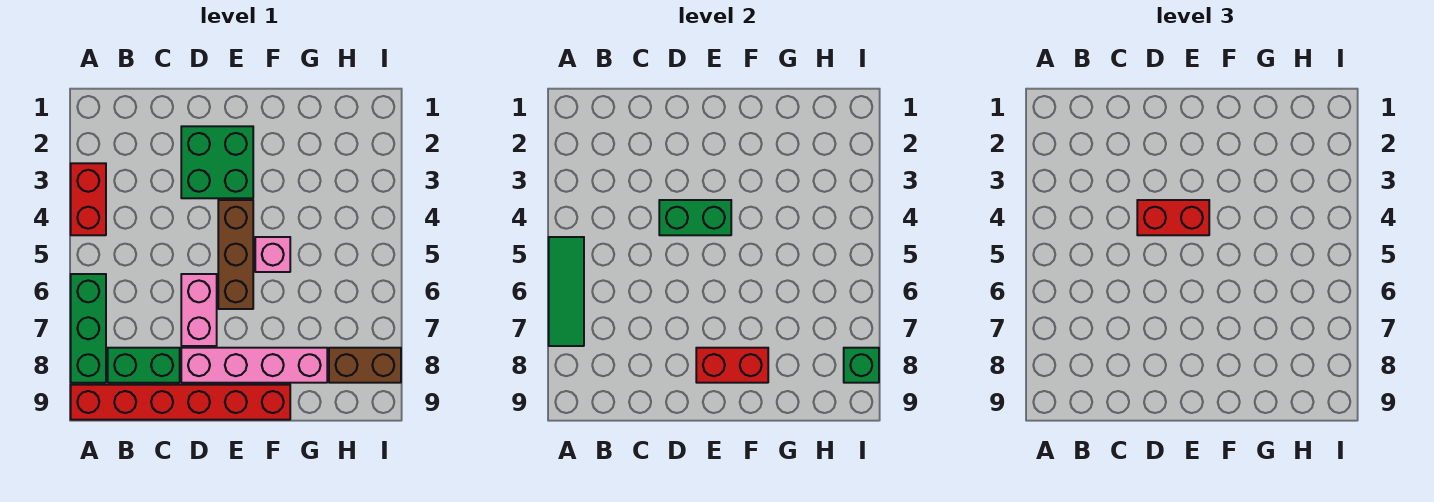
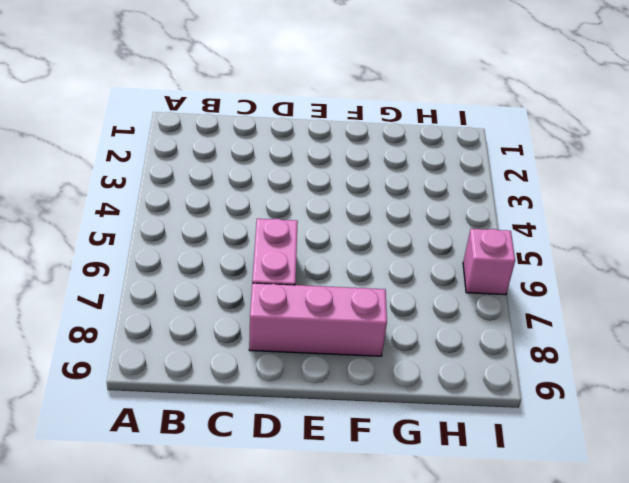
pink brick D8:F8 level 1 -> pink brick D8:G8 level 1
pink brick I6 level 1 -> pink brick F5 level 1
none -> red brick A3:A4 level 1
none -> green brick A6:A8 level 1
none -> red brick A9:F9 level 1

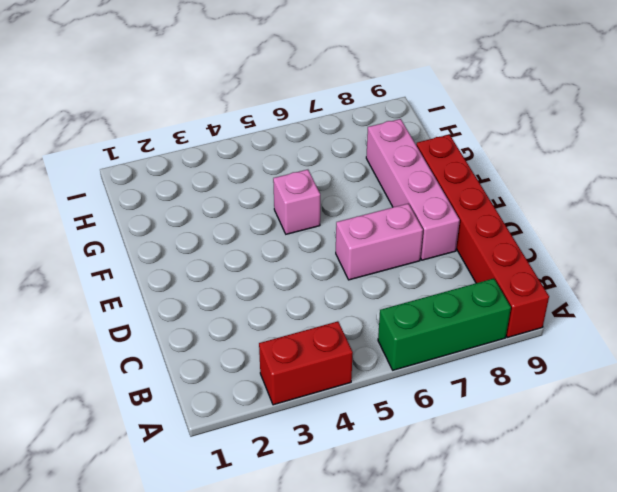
none -> green brick B8:C8 level 1
none -> green brick D2:E3 level 1
none -> brown brick E4:E6 level 1

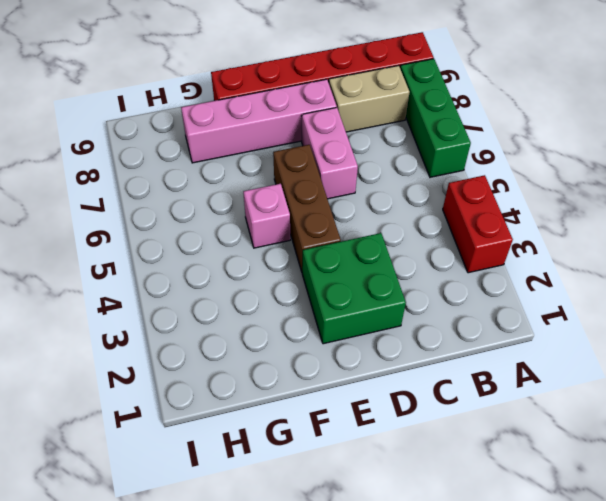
tan brick B8:C8 level 1 -> green brick B8:C8 level 1
none -> brown brick H8:I8 level 1
none -> green tile A5:A7 level 2
none -> green brick D4:E4 level 2

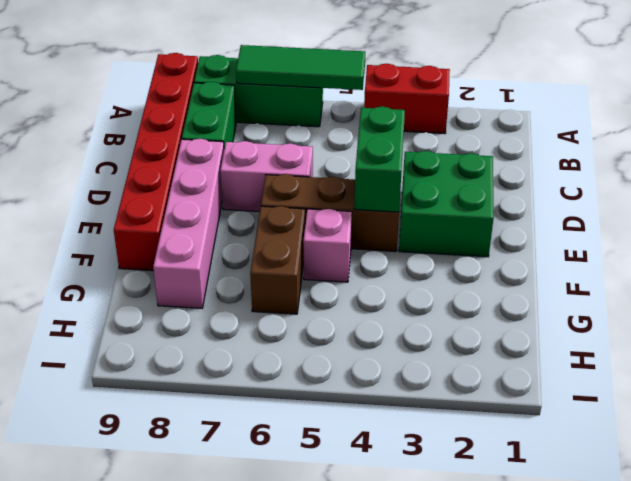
brown brick F6:G6 level 1 -> brown brick H8:I8 level 1
none -> red brick E8:F8 level 2
none -> green brick I8 level 2
none -> red brick D4:E4 level 3

